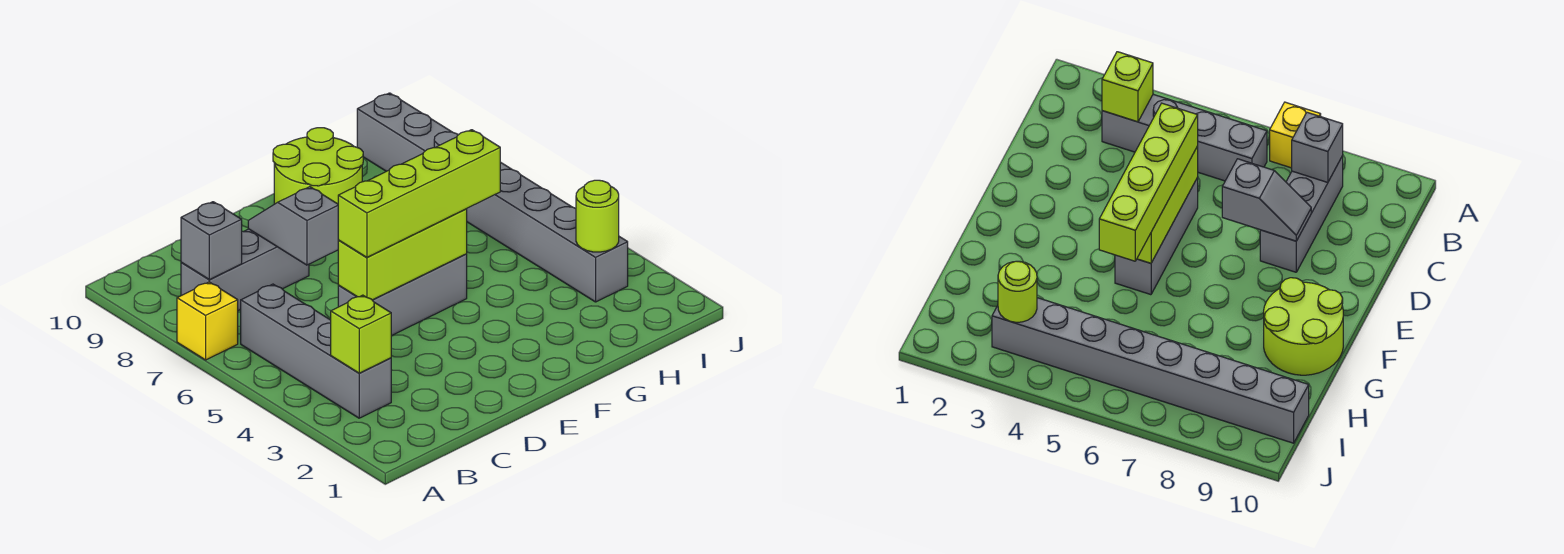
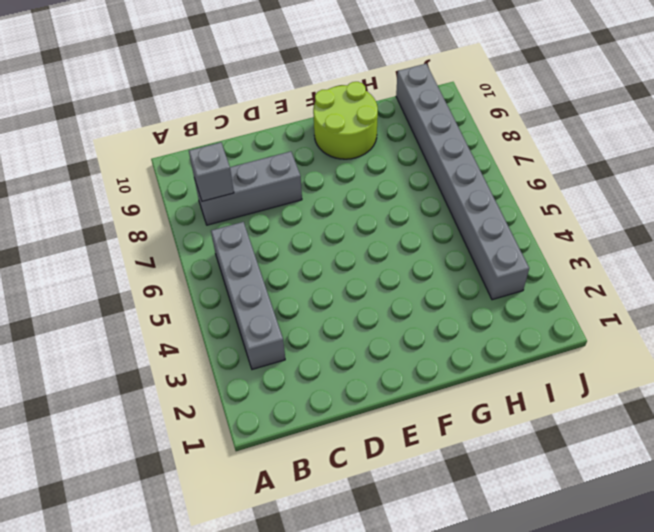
none -> yellow brick A7 level 1
none -> grey brick D5:F5 level 1
none -> lime brick B3 level 2

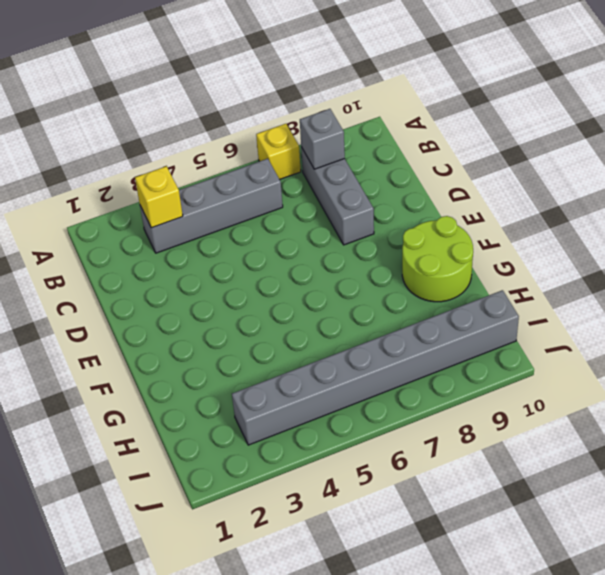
yellow brick B3 level 2 -> lime brick B3 level 2
none -> grey brick D5:F5 level 1
none -> lime brick D5:F5 level 2
none -> grey slope D7:D8 level 2 top 7

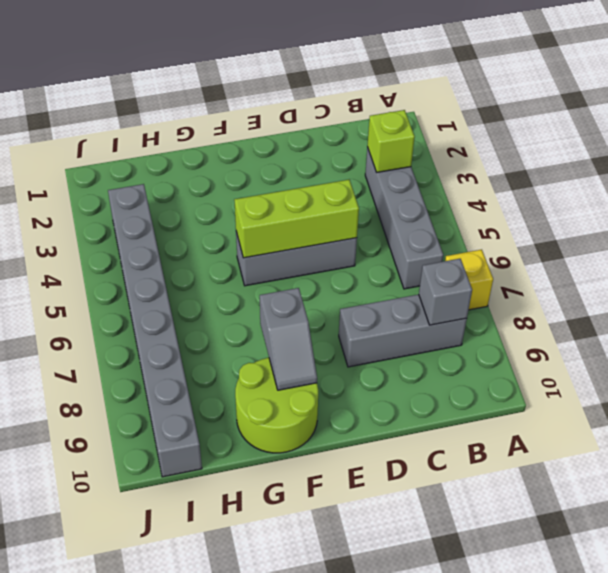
grey slope F8:F9 level 2 top 8 -> grey slope D7:D8 level 2 top 7
none -> lime round brick I3 level 2
none -> lime brick D5:G5 level 3

